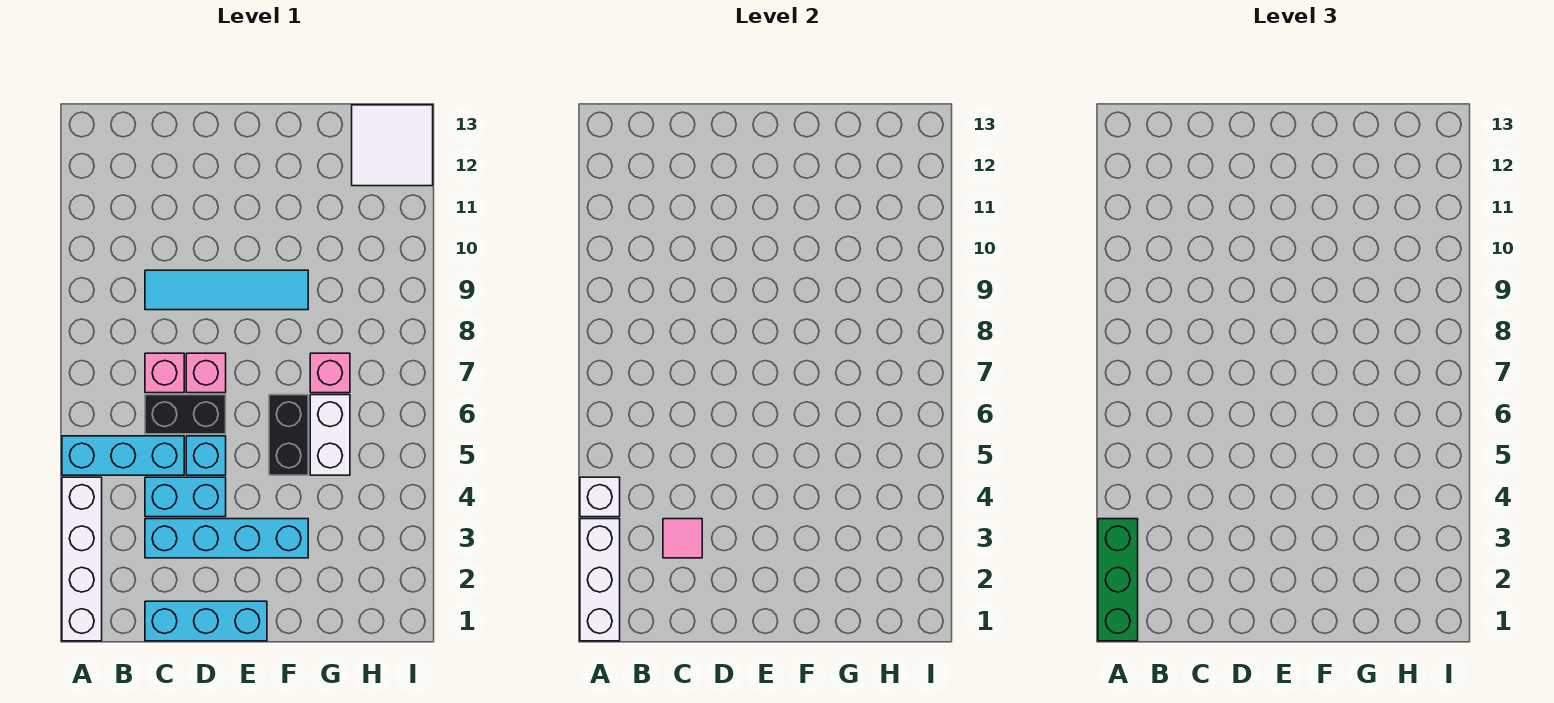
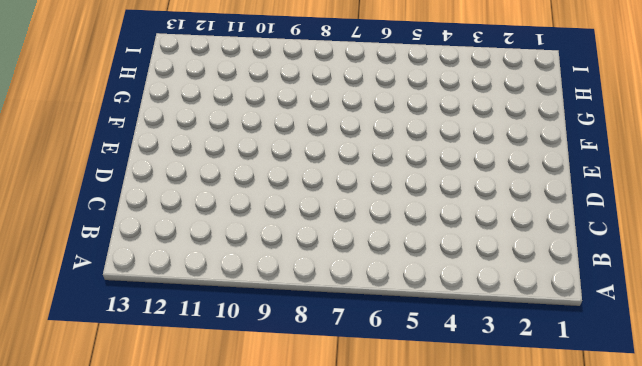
none -> white brick A1:A4 level 1
none -> cyan brick A5:C5 level 1
none -> cyan brick C1:E1 level 1

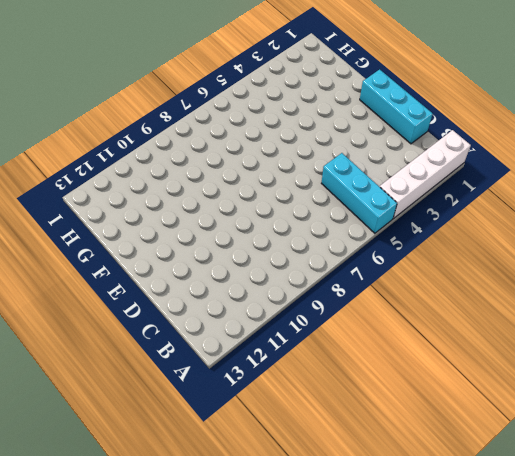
none -> cyan brick C3:F3 level 1
none -> cyan brick C4:D4 level 1
none -> black brick C6:D6 level 1

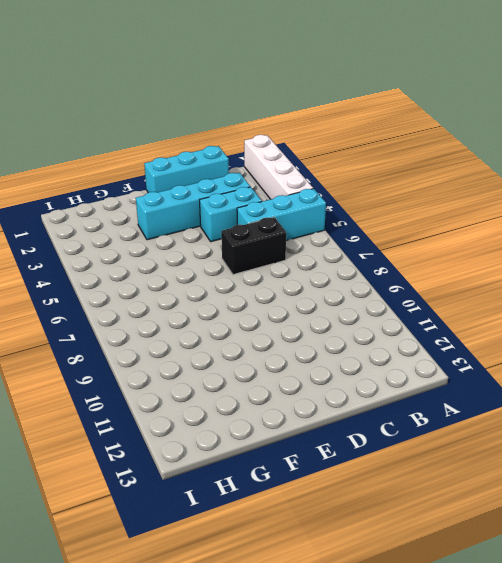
none -> pink brick C7 level 1
none -> cyan tile C9:F9 level 1
none -> cyan brick D5 level 1

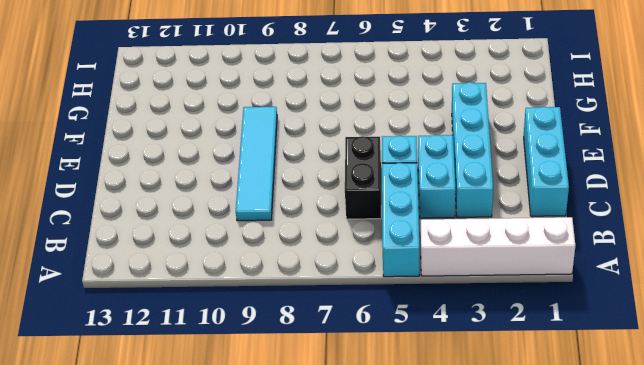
none -> pink brick C7 level 1
none -> pink brick D7 level 1
none -> black brick F5:F6 level 1

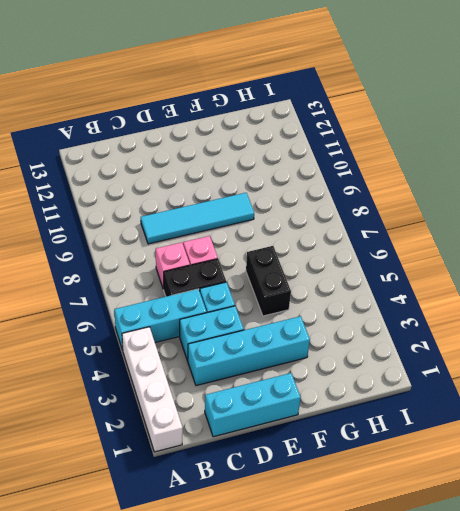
none -> white brick G5:G6 level 1
none -> pink brick G7 level 1
none -> white tile H12:I13 level 1

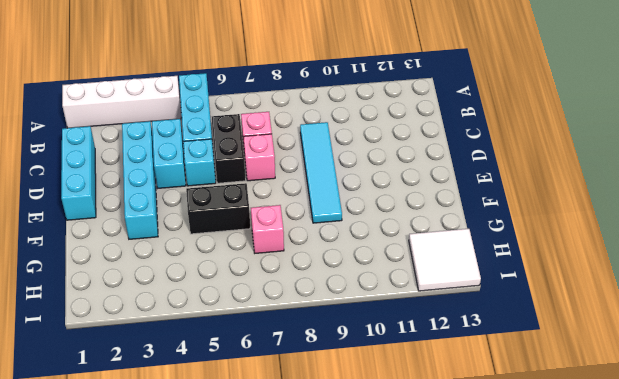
none -> white brick G5:G6 level 1
none -> white brick A1:A3 level 2
none -> white brick A4 level 2

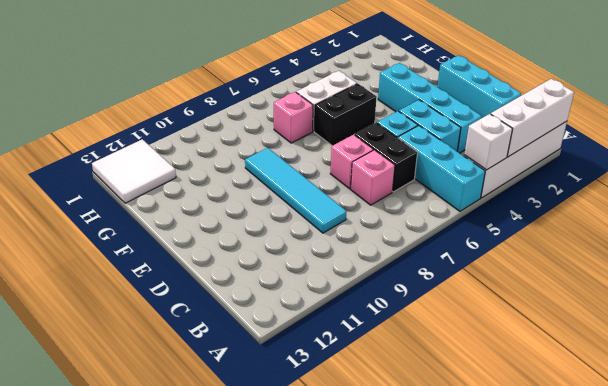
none -> pink tile C3 level 2
none -> green brick A1:A3 level 3

